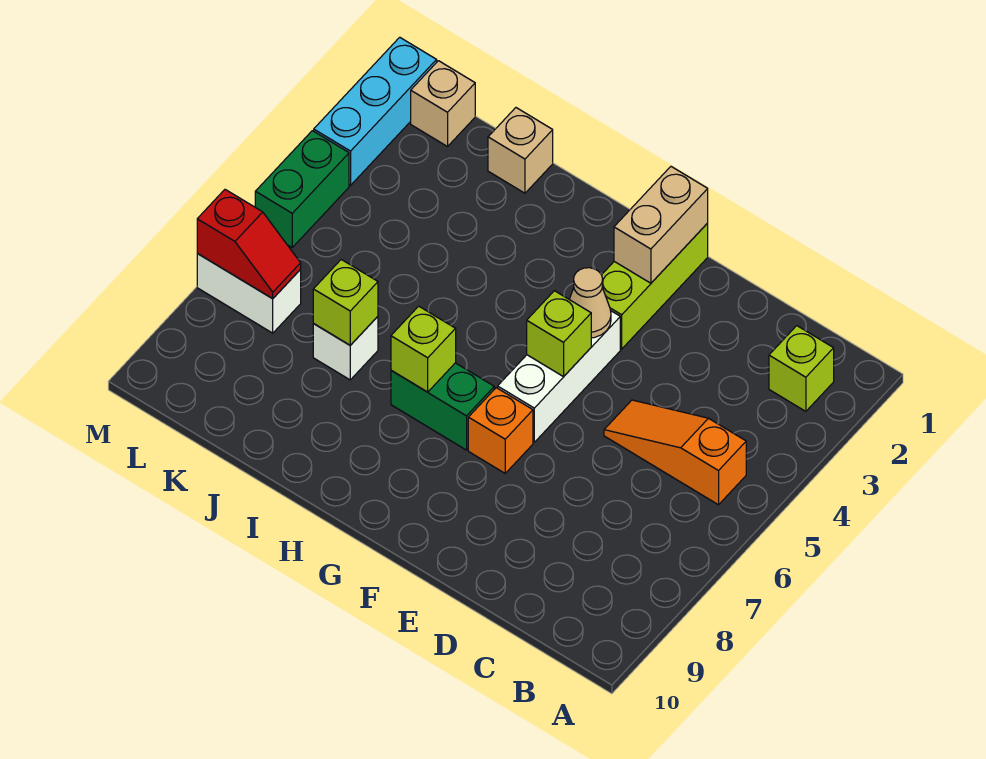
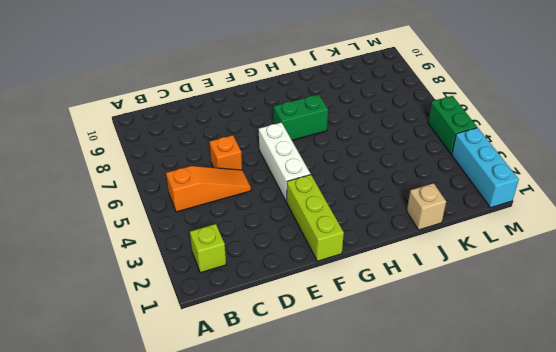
orange brick D6 level 1 -> orange brick F7 level 1
none -> white brick J7 level 1
none -> tan brick L1 level 1
none -> white brick L7:M7 level 1

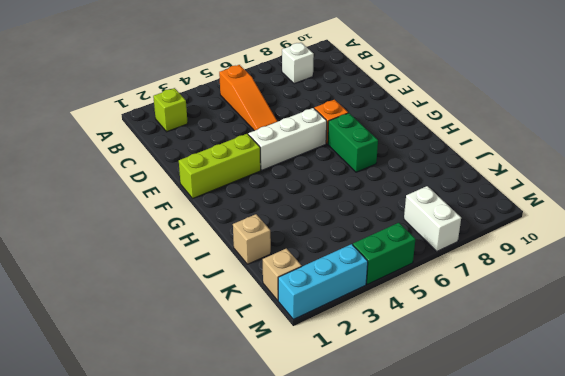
white brick B8 level 1 -> white brick J7 level 1
none -> tan brick F1:F2 level 2
none -> tan cone F4 level 2
none -> lime brick F5 level 2

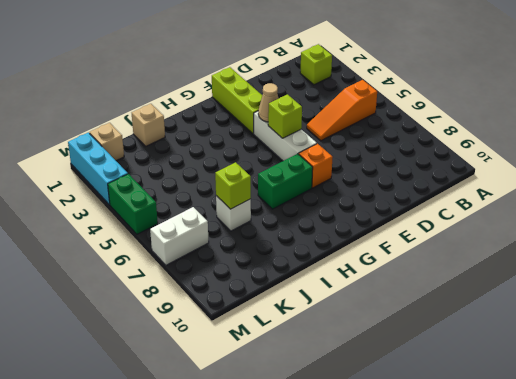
none -> tan brick F1:F2 level 2
none -> lime brick H7 level 2
none -> red slope L7:M7 level 2 top M

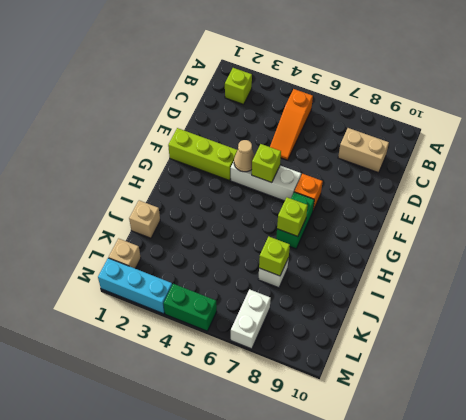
tan brick C8:C9 level 1 -> tan brick F1:F2 level 2
none -> red slope L7:M7 level 2 top M

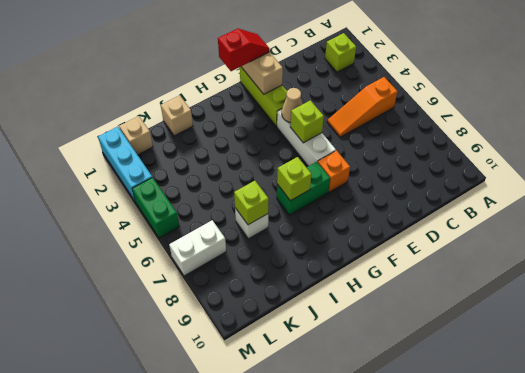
red slope F1:G1 level 3 top G -> red slope L7:M7 level 2 top M

